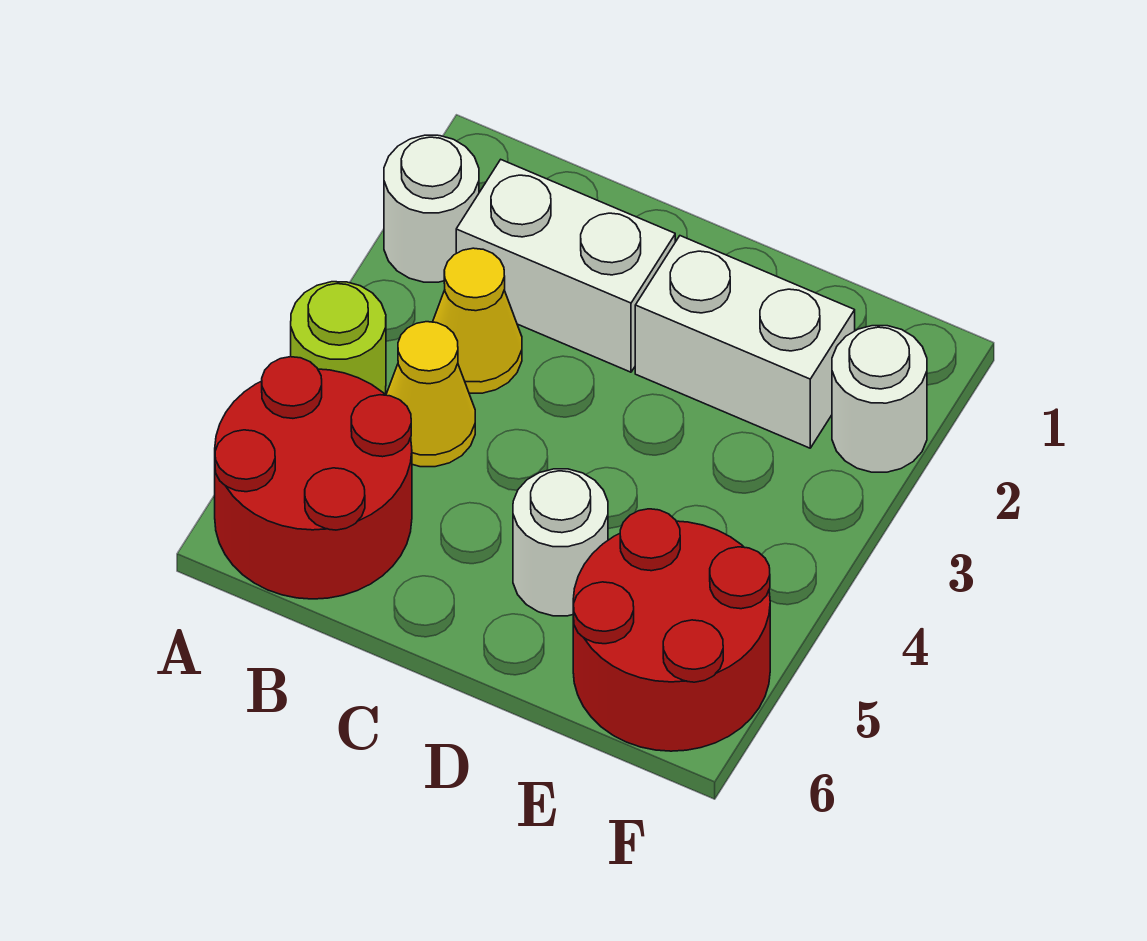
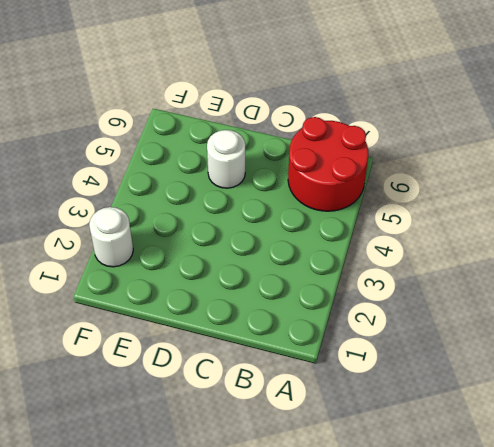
none -> white round brick A2 level 1
none -> lime round brick A4 level 1

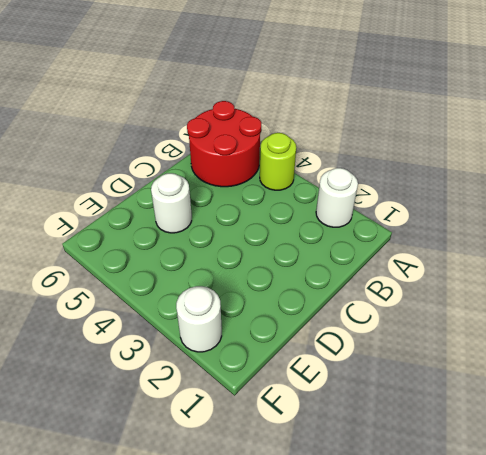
none -> white brick B2:C2 level 1
none -> yellow cone B3 level 1

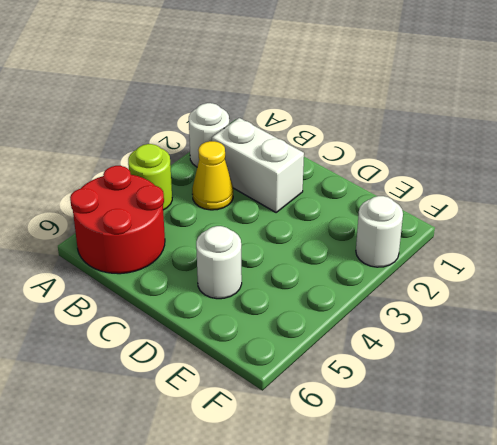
none -> yellow cone B4 level 1
none -> white brick D2:E2 level 1

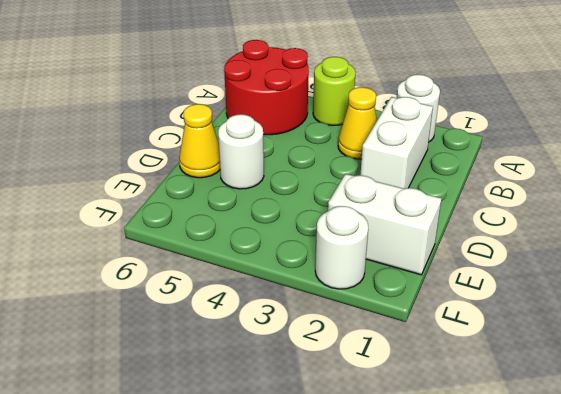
yellow cone D6 level 1 -> yellow cone B4 level 1
white brick E1:E2 level 1 -> white brick D2:E2 level 1
none -> red round brick E5:F6 level 1

